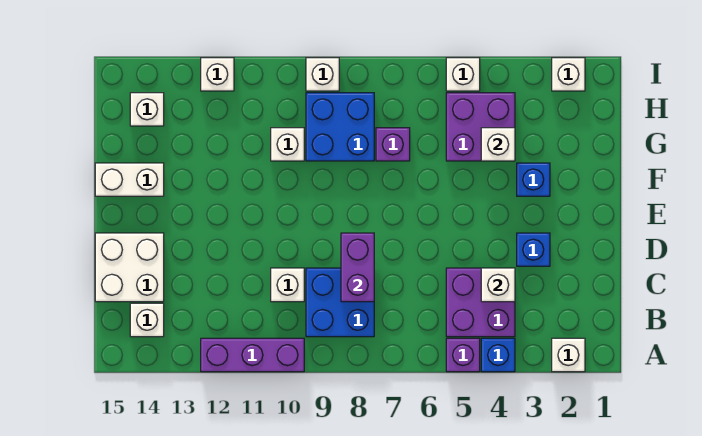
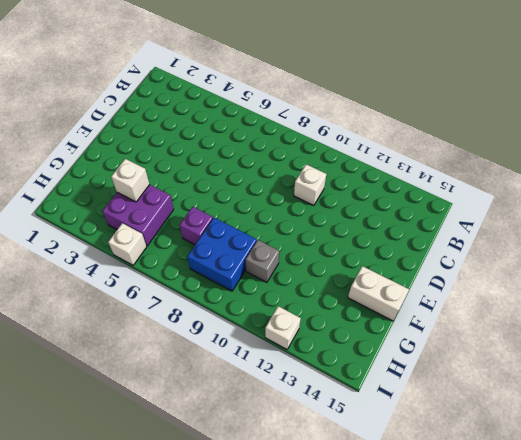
grey brick G10 level 1 -> white brick G10 level 1
none -> white brick A2 level 1
none -> blue brick A4 level 1
none -> purple brick A5 level 1

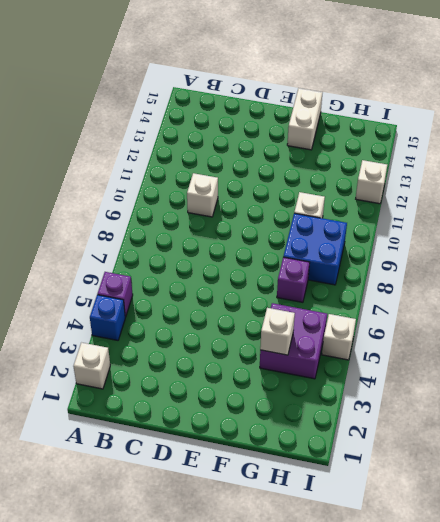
none -> purple brick A10:A12 level 1
none -> purple brick B4:C5 level 1
none -> blue brick B8:C9 level 1

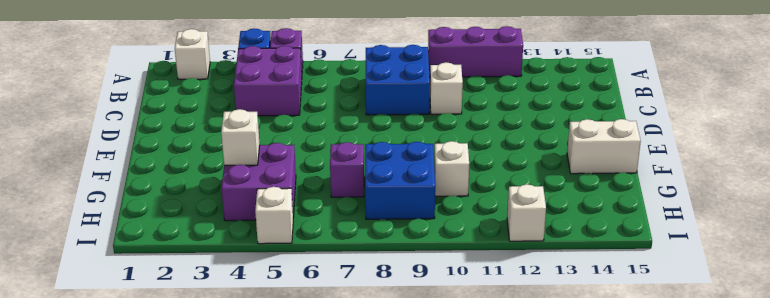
none -> white brick B14 level 1
none -> white brick C14:D15 level 1
none -> blue brick D3 level 1

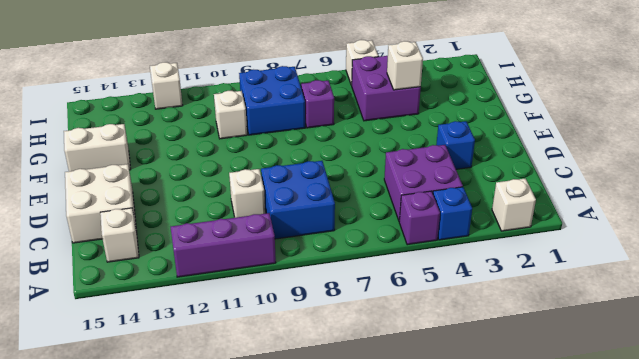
none -> blue brick F3 level 1
none -> white brick H14 level 1
none -> white brick I2 level 1

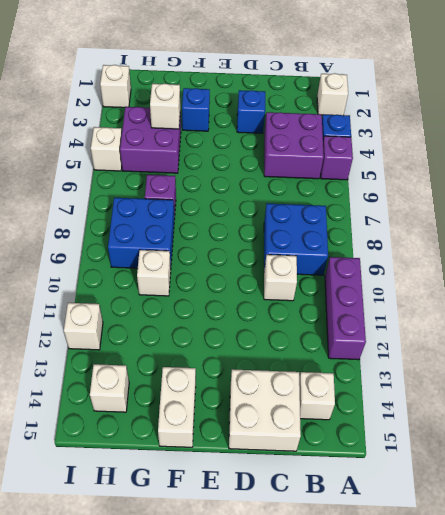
none -> white brick I9 level 1
none -> white brick C4 level 2
none -> purple brick C8:D8 level 2

